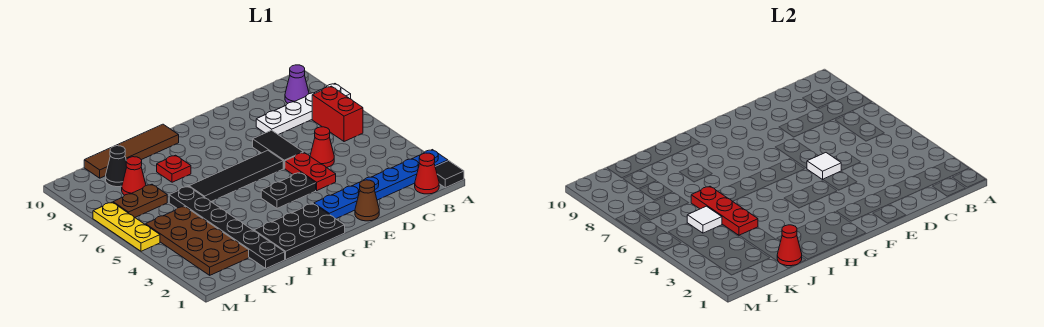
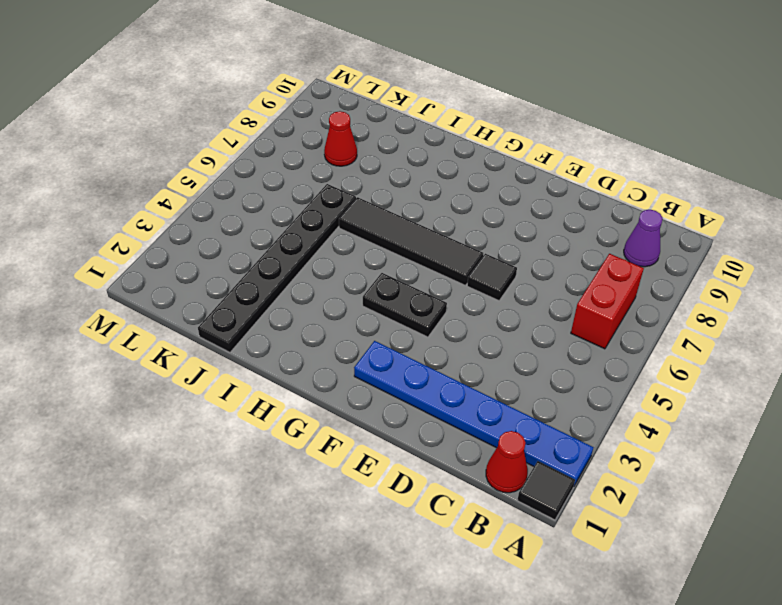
black tile E6 level 1 -> black tile E6:E7 level 1
none -> white plate A8:D8 level 1
none -> red cone D5 level 1
none -> brown cone E1 level 1

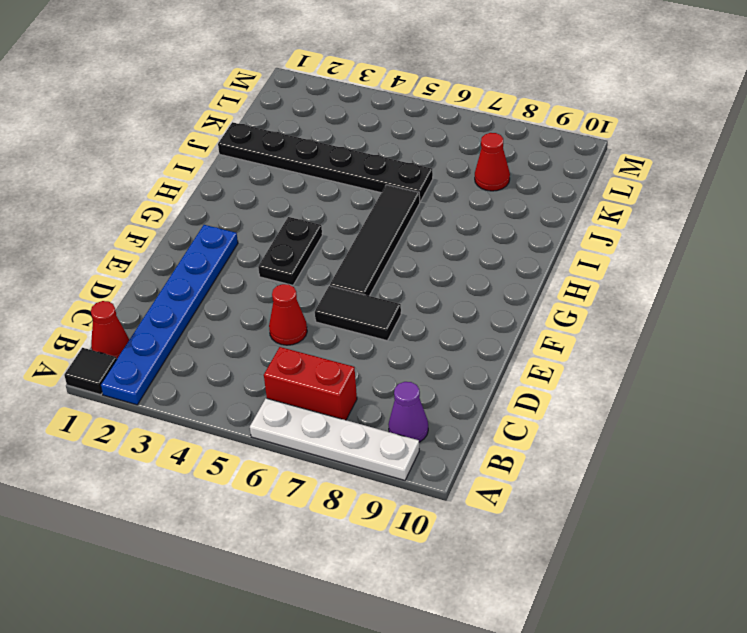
white plate A6:A9 level 1 -> white plate A8:D8 level 1
none -> brown cone E1 level 1
none -> red plate E4:E5 level 1
none -> black plate G1:I2 level 1

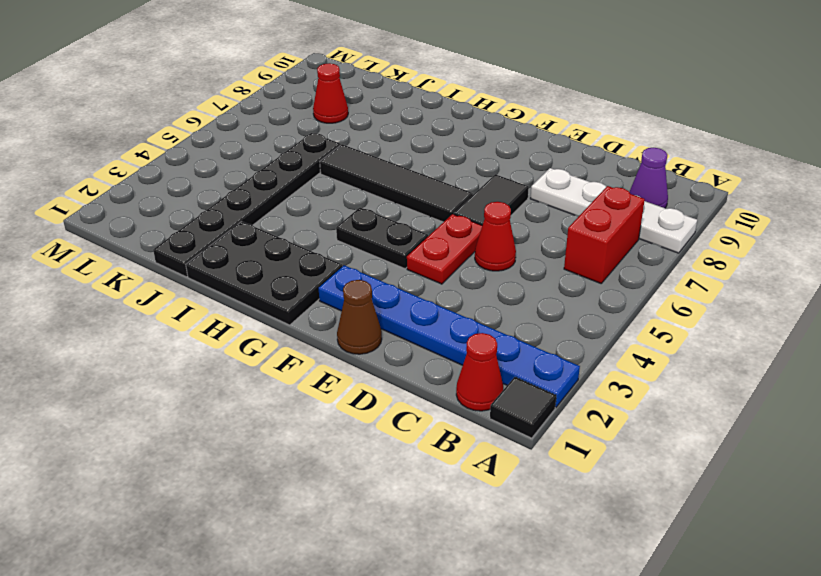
none -> brown tile H10:K10 level 1
none -> red plate I8 level 1
none -> brown plate K2:L5 level 1

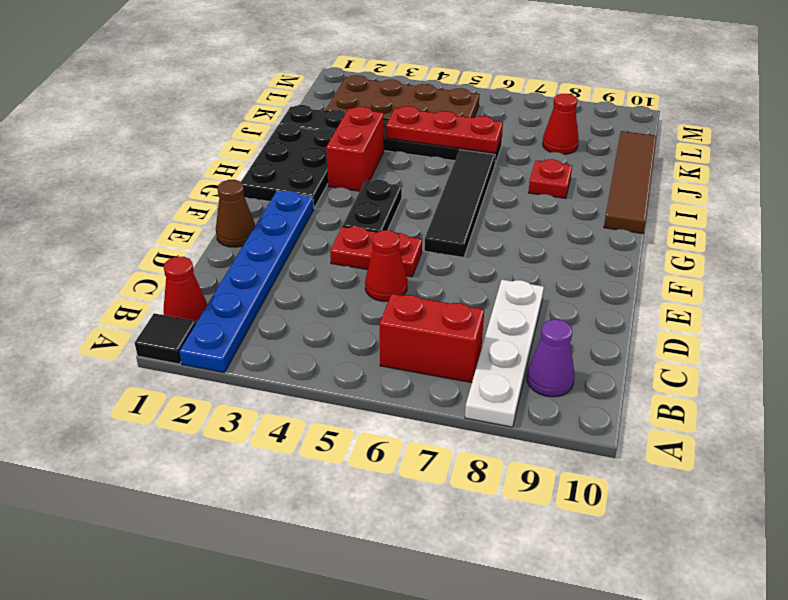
red brick H3:I3 level 1 -> none
none -> black tile E6:E7 level 1
none -> brown plate K7:L7 level 1
none -> black cone K9 level 1

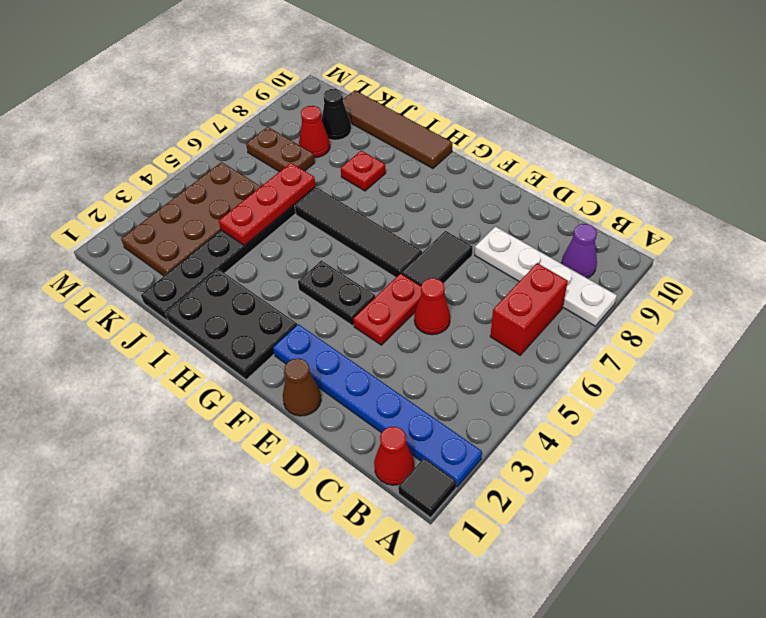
none -> yellow plate M5:M7 level 1
none -> white tile E5 level 2
none -> red cone J1 level 2

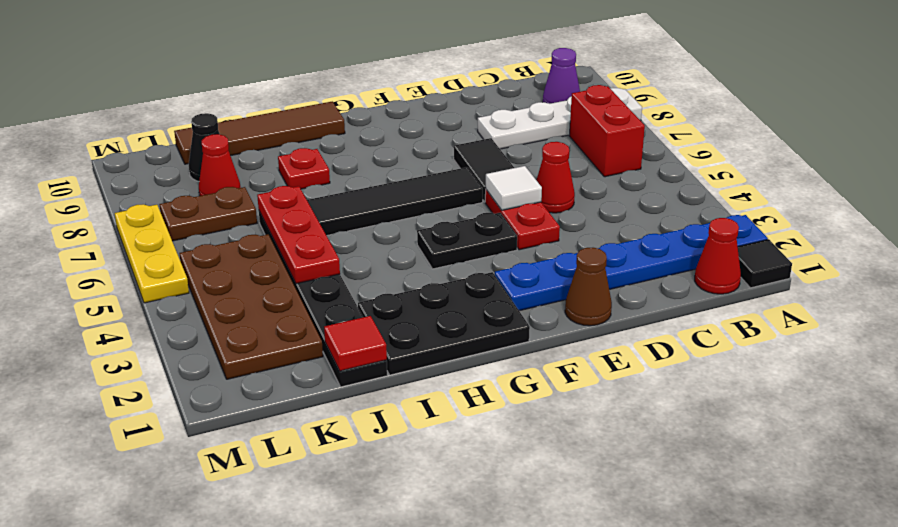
red tile J1 level 2 -> red cone J1 level 2
none -> white tile K5 level 2

